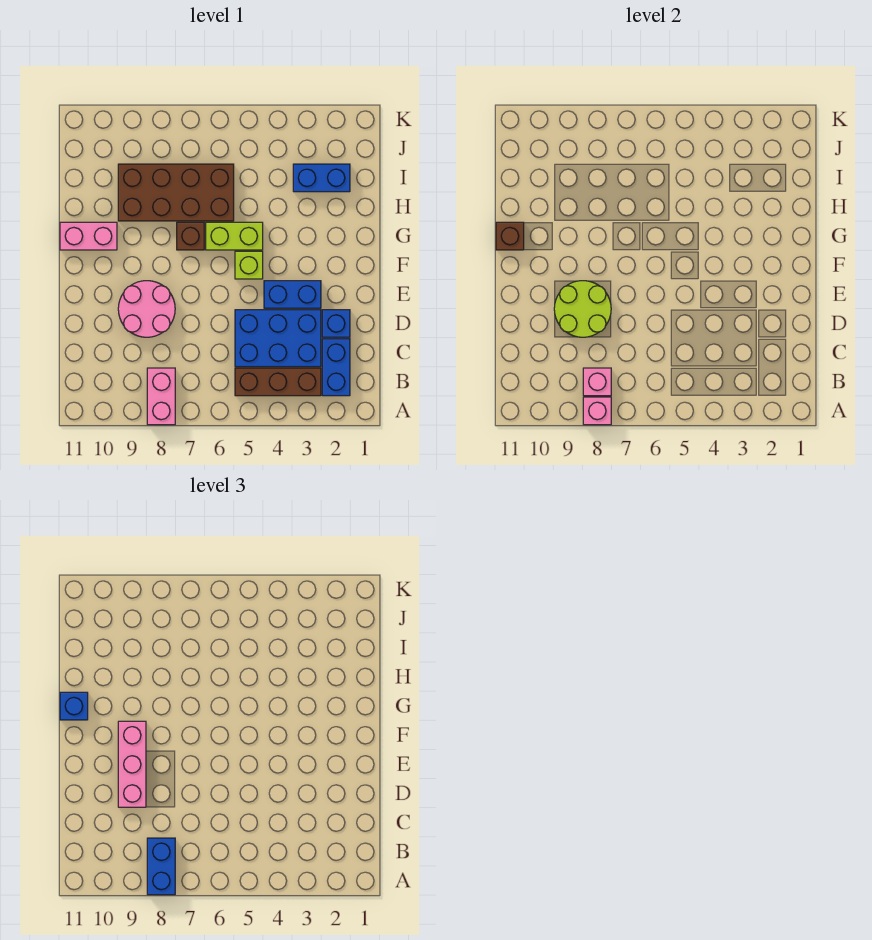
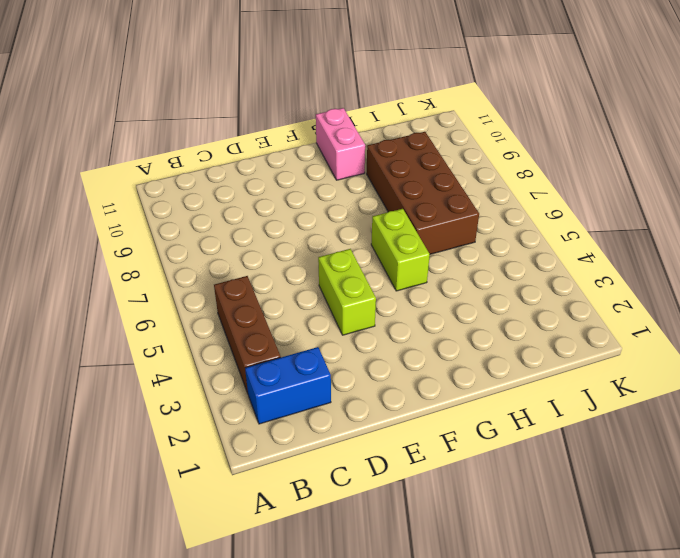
lime brick E4:E5 level 1 -> blue brick E3:E4 level 1
none -> pink brick A8:B8 level 1
none -> blue brick C3:D5 level 1
none -> blue brick D2 level 1

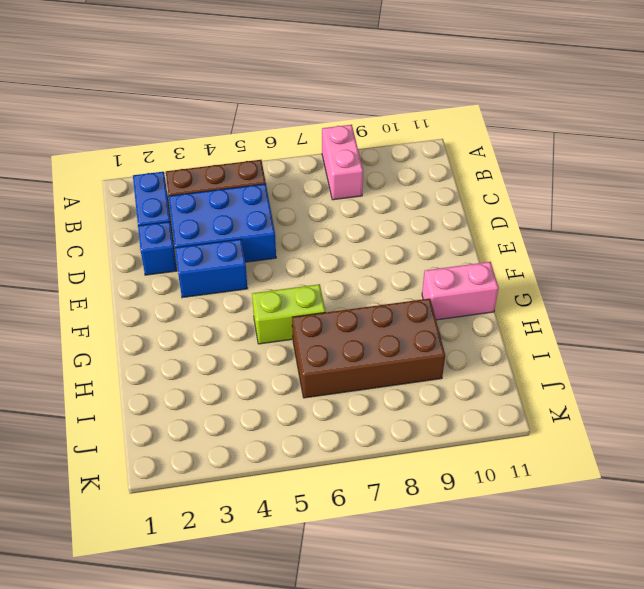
none -> pink round brick D8:E9 level 1
none -> lime brick F5 level 1
none -> brown brick G7 level 1

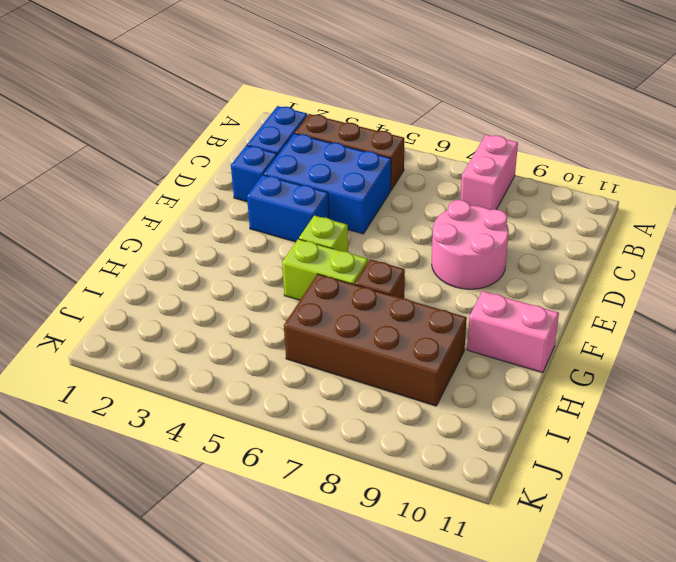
none -> blue brick I2:I3 level 1
none -> pink brick A8 level 2
none -> pink brick B8 level 2

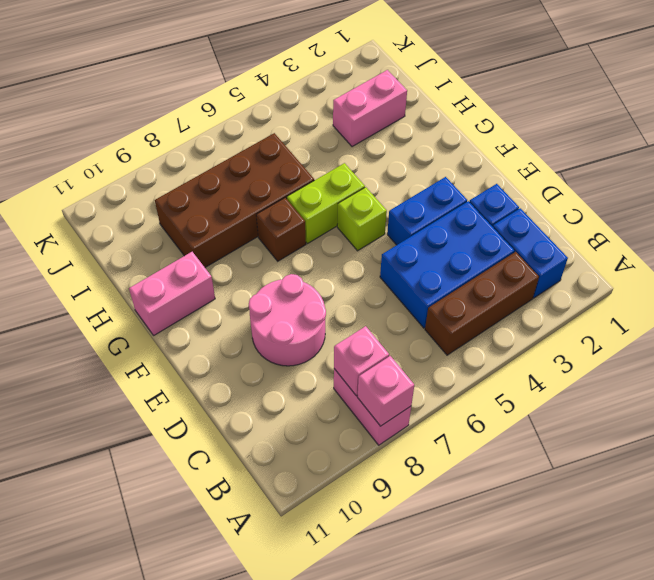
pink brick I2:I3 level 1 -> blue brick I2:I3 level 1
none -> lime round brick D8:E9 level 2
none -> brown brick G11 level 2
none -> blue brick A8:B8 level 3

